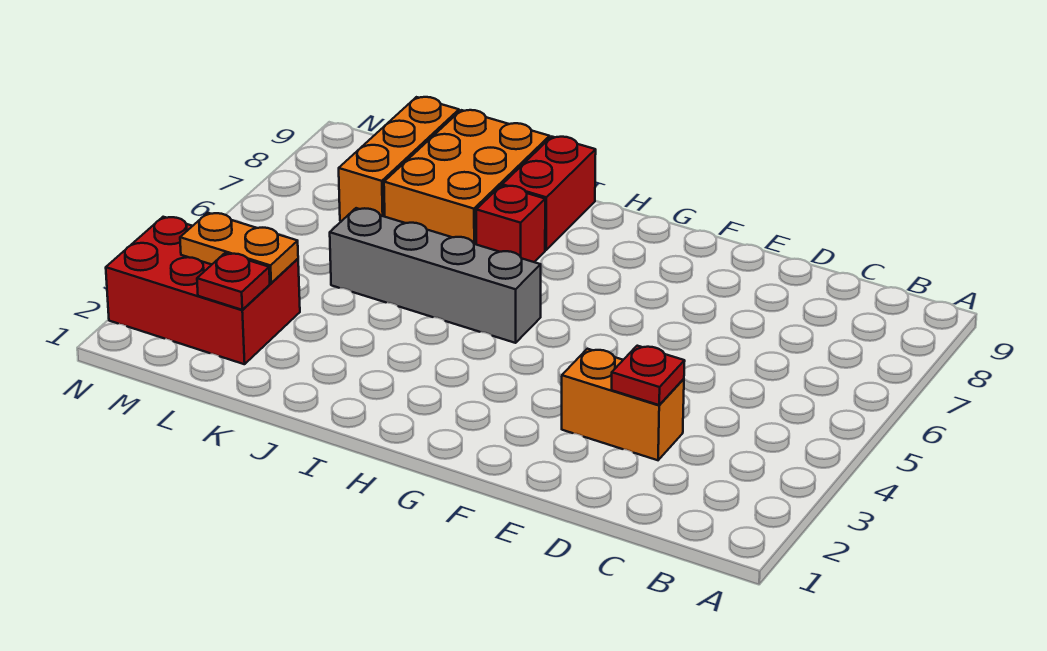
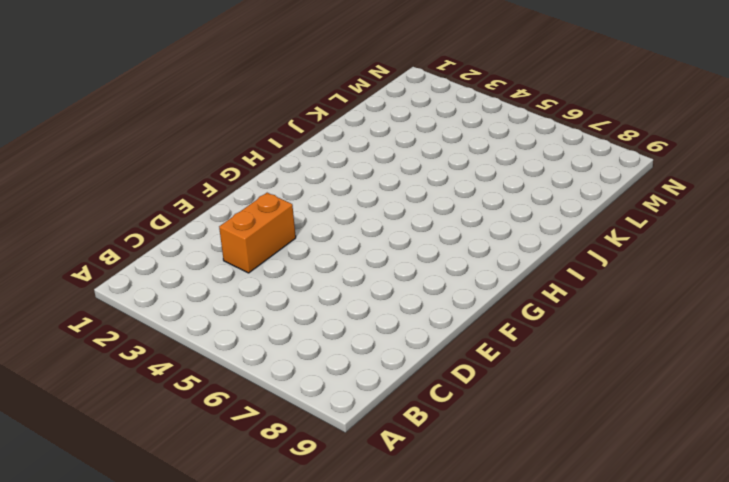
none -> grey brick H5:K5 level 1
none -> red brick I7 level 1

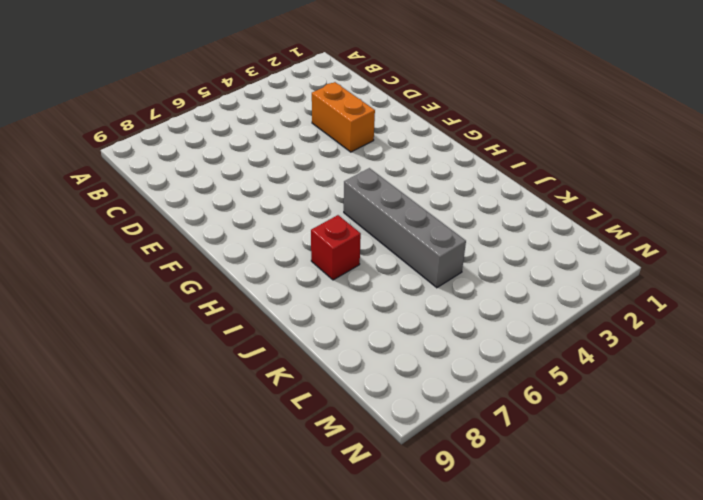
none -> red brick I8:I9 level 1
none -> orange brick J7:K9 level 1

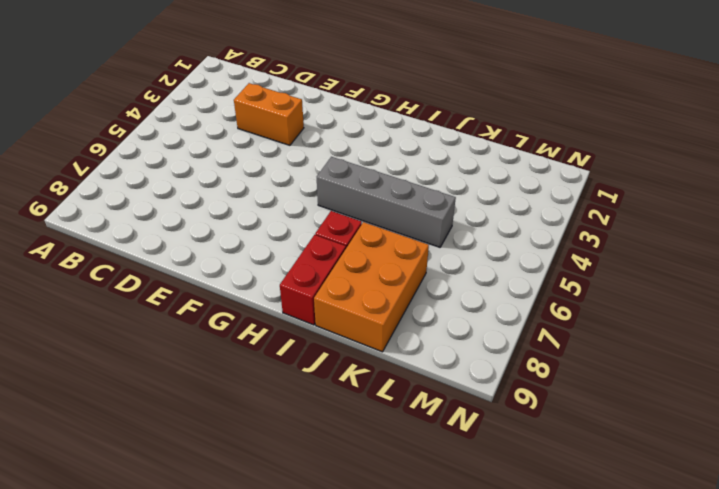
none -> red brick L2:N3 level 1
none -> orange brick L7:L9 level 1

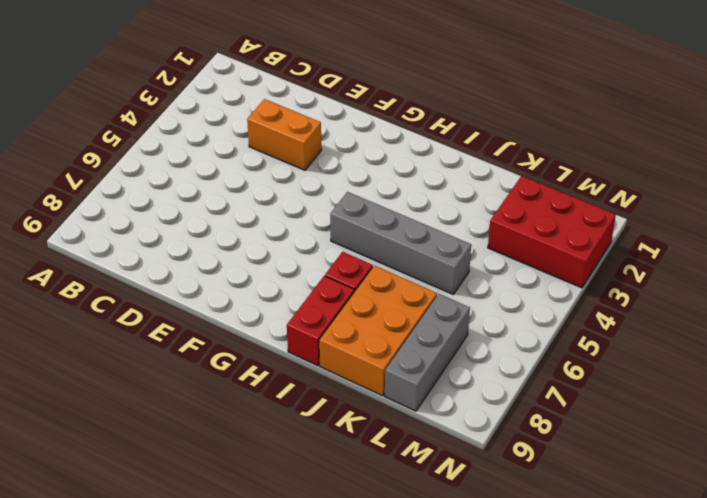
grey brick L7:L9 level 1 -> orange brick L7:L9 level 1
none -> red plate D3 level 2
none -> red plate L2 level 2

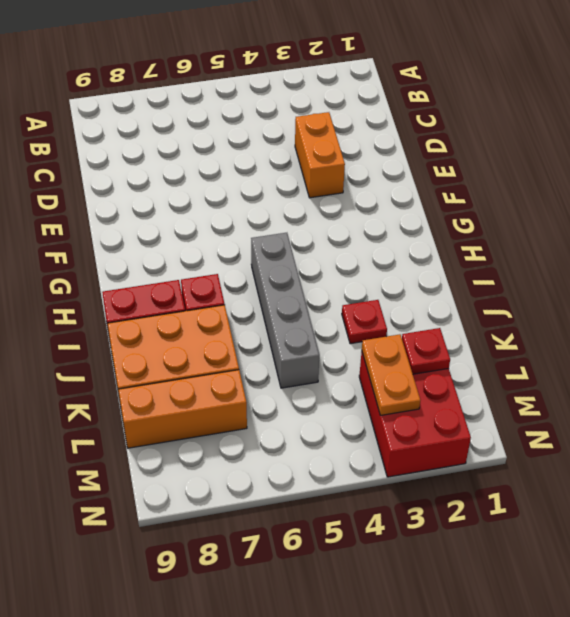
red plate J3 level 1 -> red plate D3 level 2

